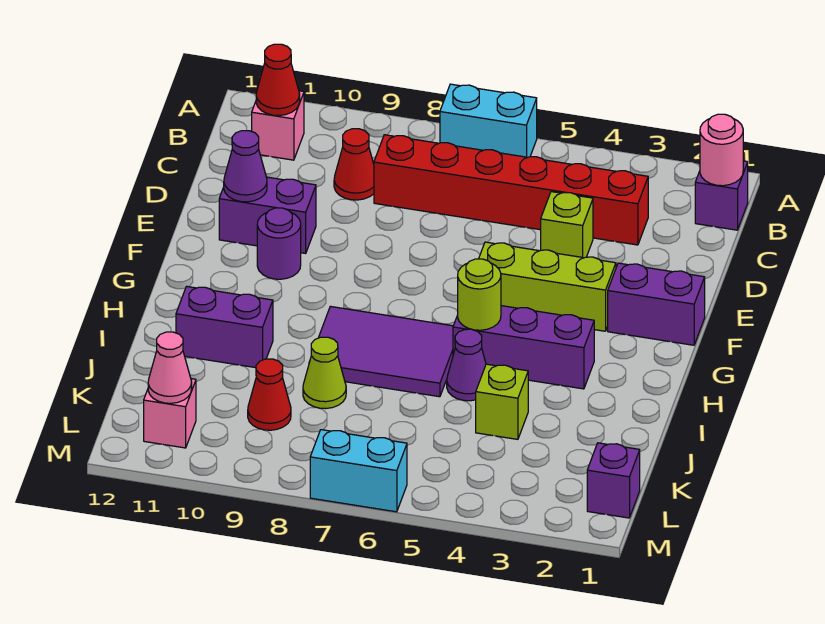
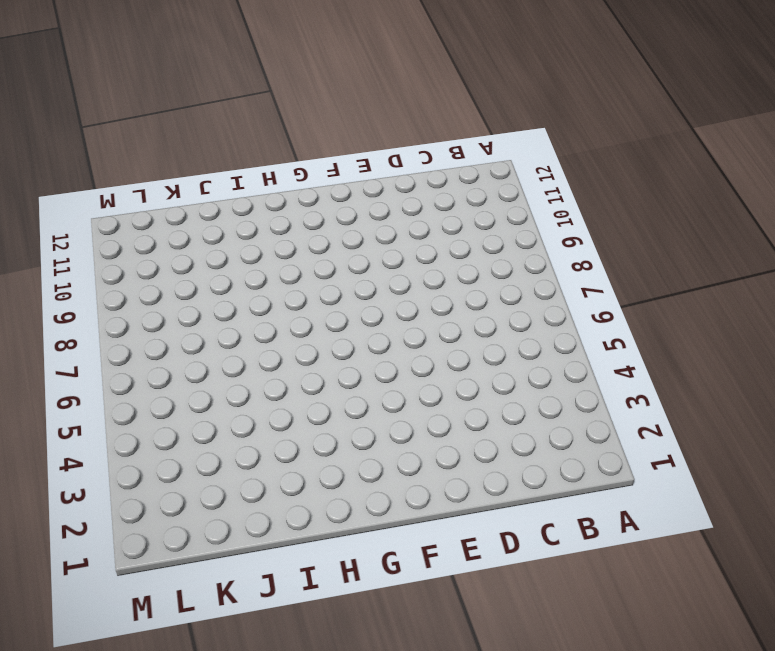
none -> cyan brick A6:A7 level 1
none -> purple brick B1 level 1
none -> pink brick B11 level 1

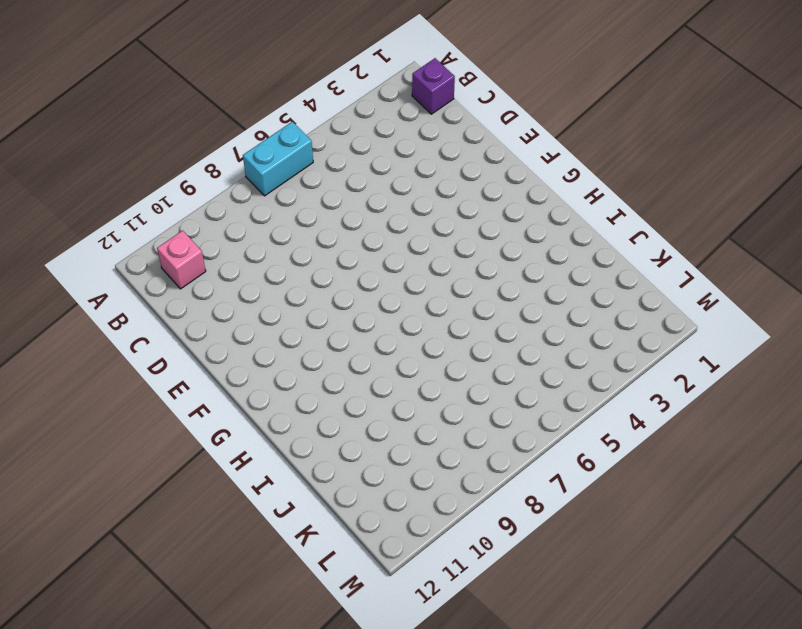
none -> red brick C3:C8 level 1
none -> red cone C9 level 1
none -> lime brick D4 level 1

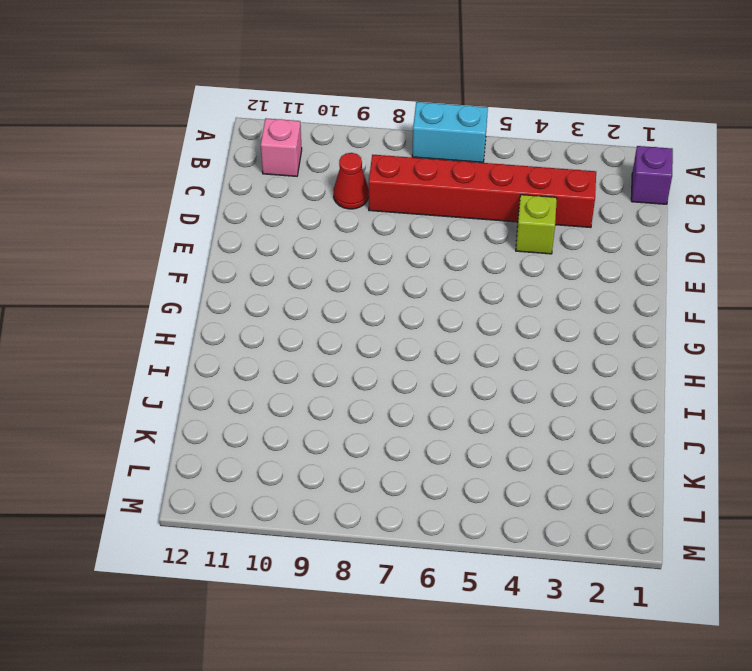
none -> purple brick E10:E11 level 1
none -> purple brick F1:F2 level 1
none -> lime brick F3:F5 level 1

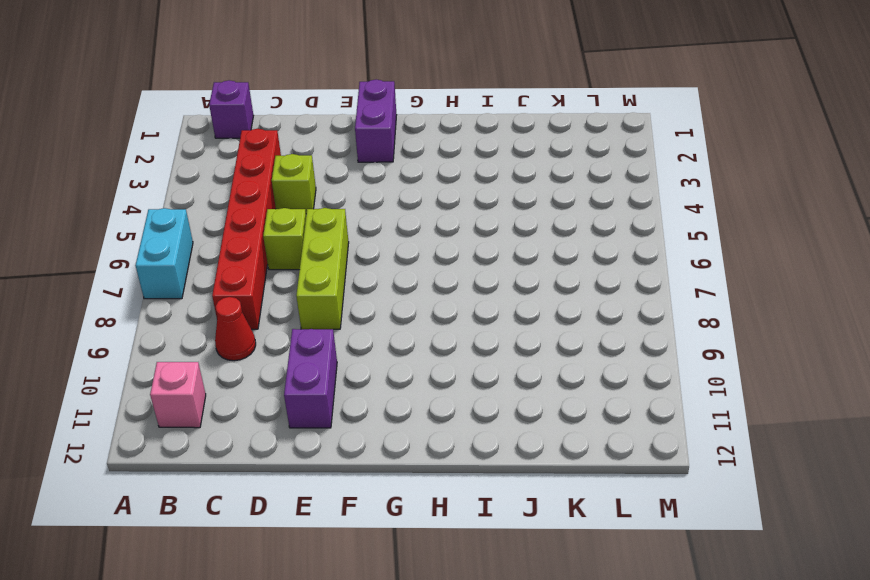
lime brick D6 level 1 -> lime brick J4 level 1
lime brick E6:E8 level 1 -> lime brick F3:F5 level 1
none -> purple round brick F10 level 1
none -> purple brick H3:H5 level 1
none -> purple tile H6:I8 level 1

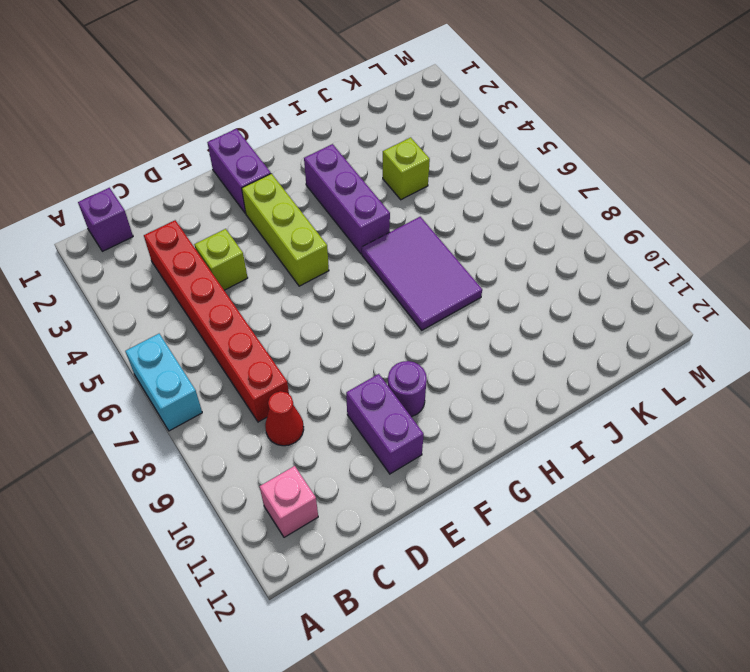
none -> purple cone I5 level 1
none -> purple brick I10:I11 level 1
none -> lime cone J8 level 1

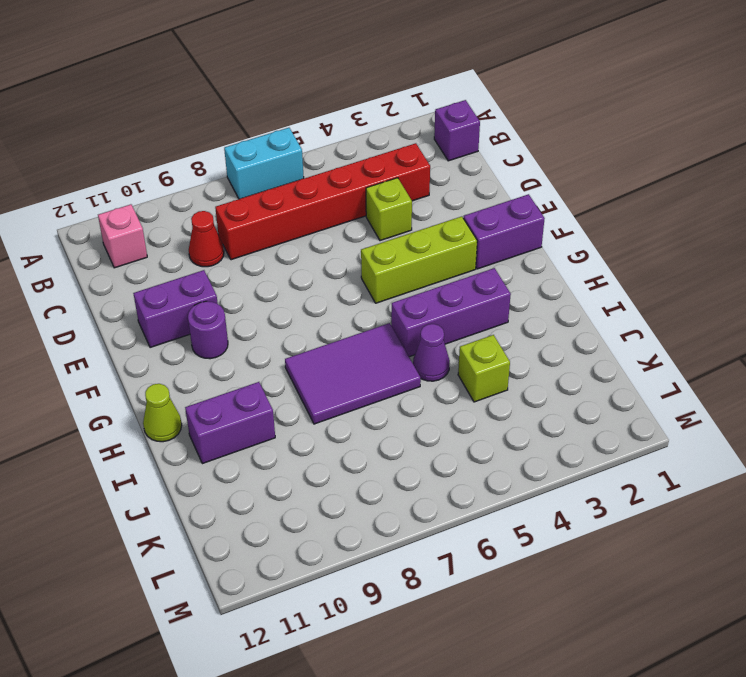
lime cone H12 level 1 -> lime cone J8 level 1
none -> red cone K9 level 1
none -> purple brick L1 level 1
none -> pink brick L11 level 1

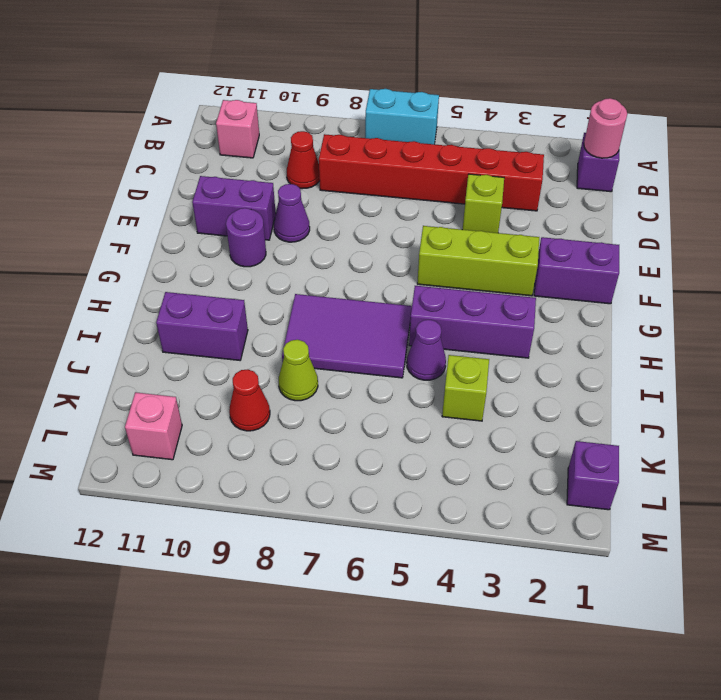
purple cone E9 level 1 -> purple cone E11 level 2
none -> cyan brick M6:M7 level 1
none -> red cone B11 level 2
none -> lime round brick H5 level 2

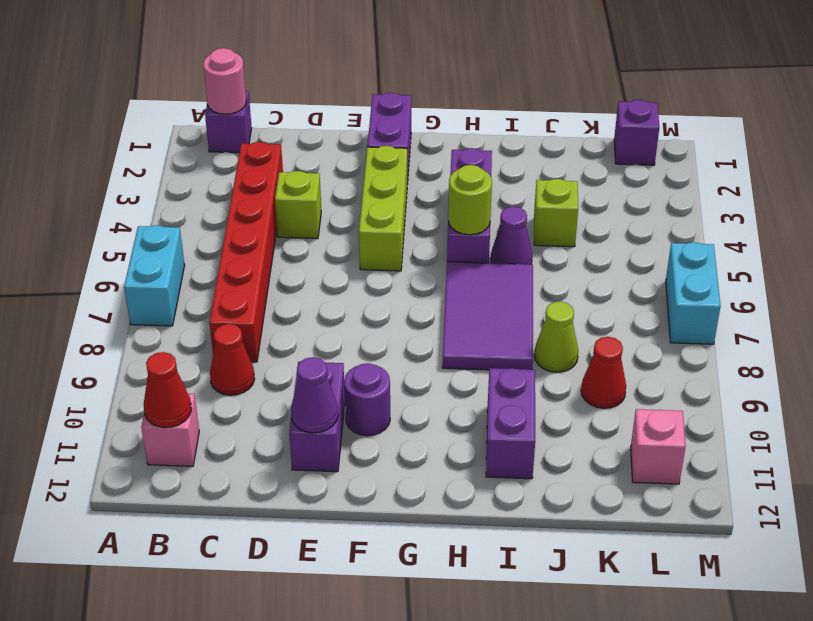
none -> pink cone L11 level 2

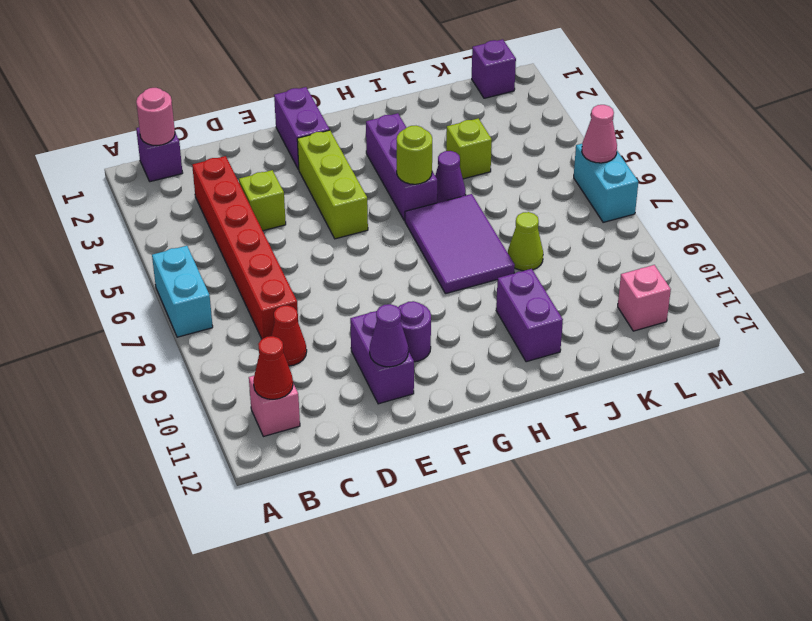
pink cone M6 level 2 -> pink cone L11 level 2
none -> red cone K9 level 1

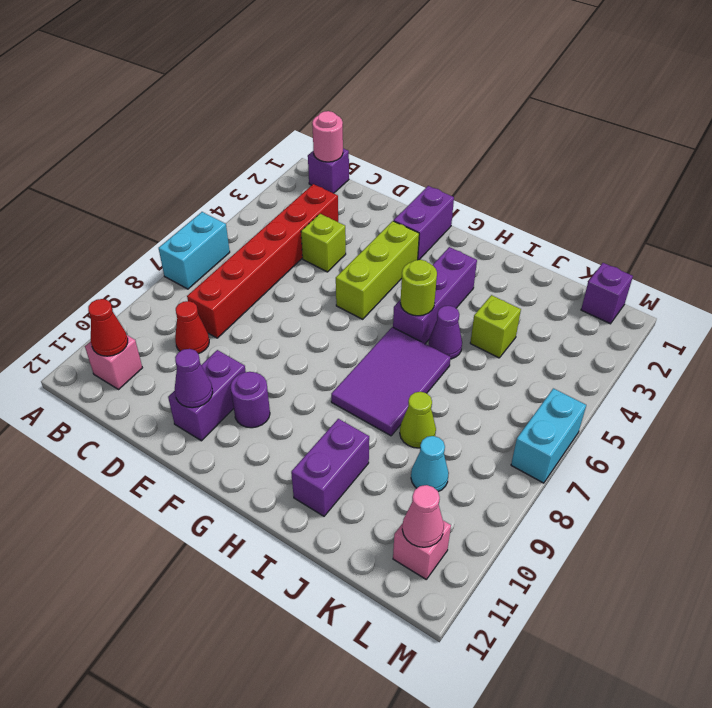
cyan cone K9 level 1 -> red cone K9 level 1

